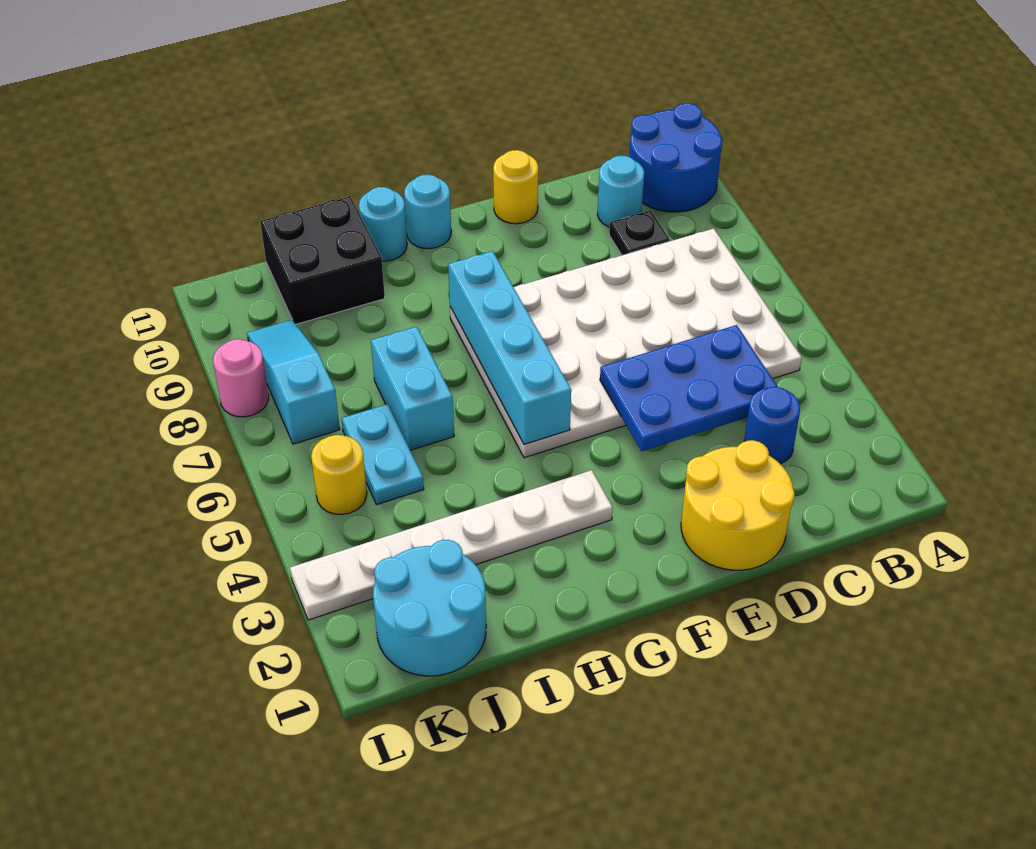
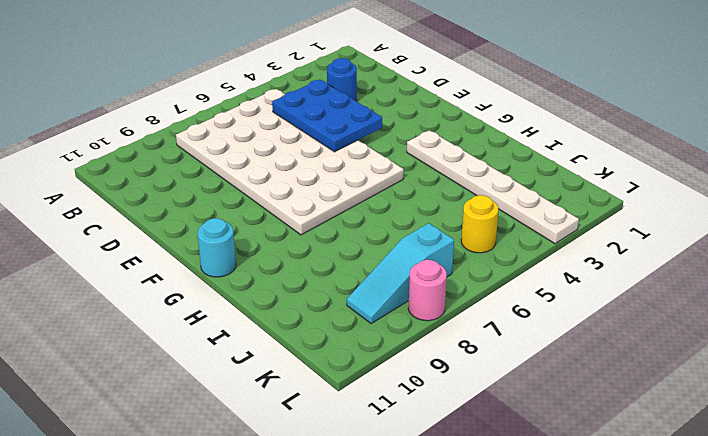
none -> blue round brick A10:B11 level 1
none -> black plate C9 level 1
none -> cyan round brick C10 level 1

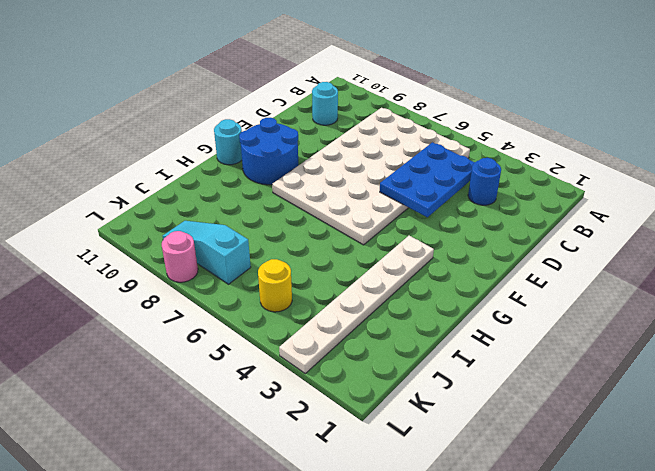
blue round brick F9:G10 level 1 -> blue round brick A10:B11 level 1
none -> black plate C9 level 1
none -> yellow round brick D1:E2 level 1
none -> yellow round brick E11 level 1

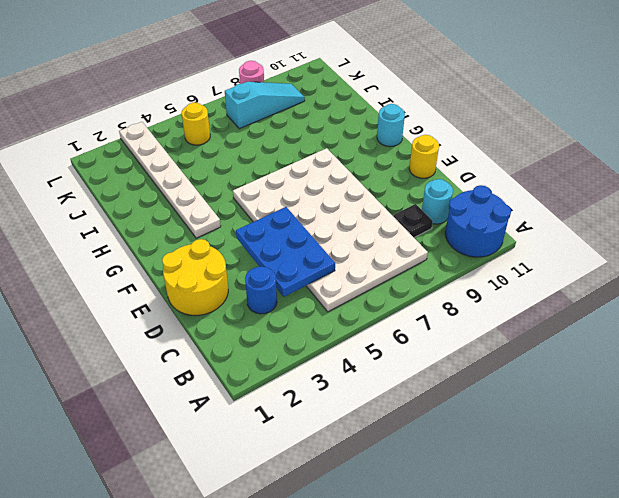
none -> cyan round brick H11 level 1
none -> cyan brick I6:I7 level 1
none -> black brick I10:J11 level 1

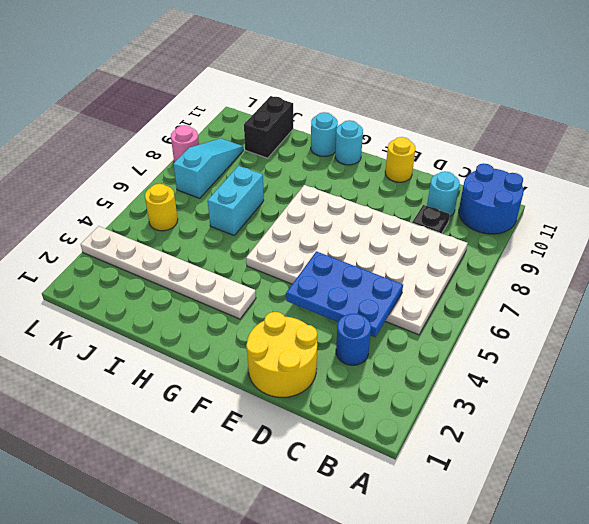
black brick J10:J11 level 1 -> black brick I10:J11 level 1
none -> cyan round brick J1:K2 level 1
none -> cyan plate J5:J6 level 1
none -> cyan brick G5:G8 level 2

